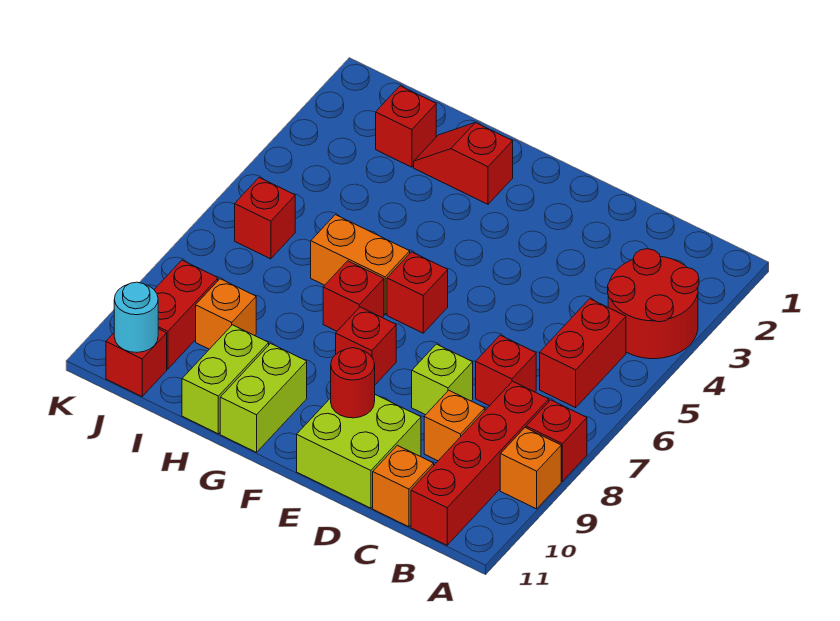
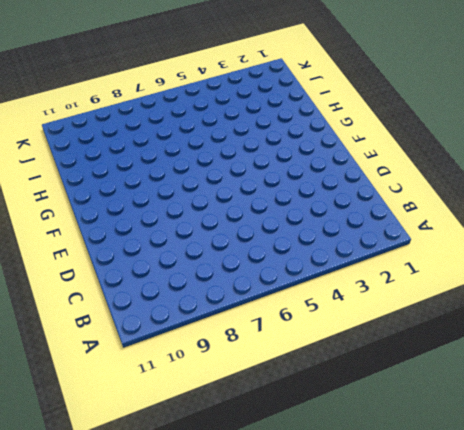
none -> red round brick A3:B4 level 1
none -> red brick A8 level 1
none -> orange brick A9 level 1

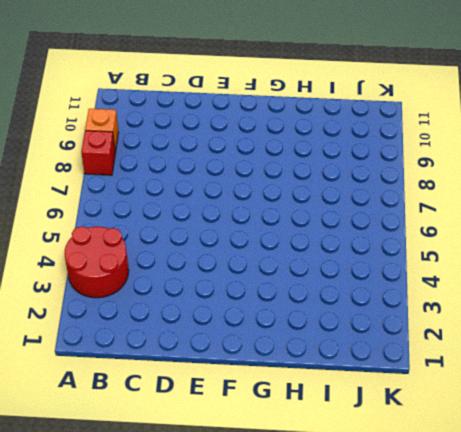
none -> red brick B5:B6 level 1
none -> red brick B8:B11 level 1
none -> red brick C7 level 1

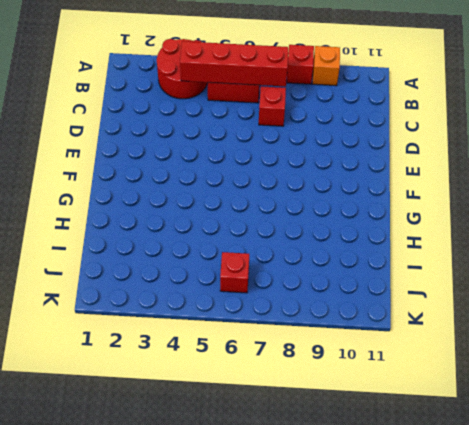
red brick B4:B7 level 2 -> red brick B8:B11 level 1
none -> orange brick C9 level 1
none -> orange brick C11 level 1
none -> lime brick D8 level 1

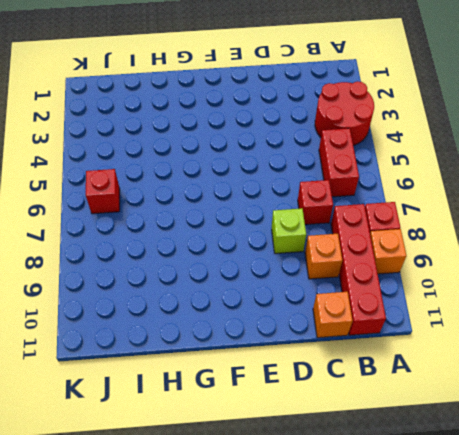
none -> lime brick D10:E11 level 1
none -> red brick F6 level 1
none -> red brick F8 level 1

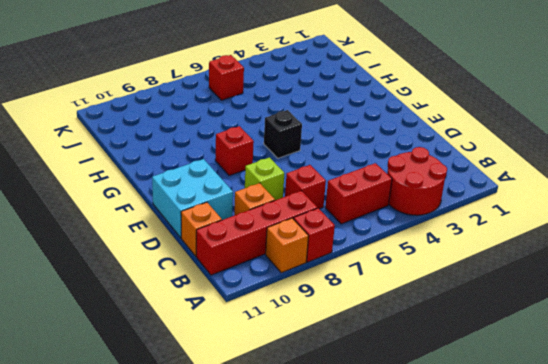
cyan brick D10:E11 level 1 -> lime brick D10:E11 level 1
black brick F6 level 1 -> red brick F6 level 1
none -> red slope G2:H2 level 1 top G
none -> orange brick G6:H6 level 1
none -> red brick G7 level 1

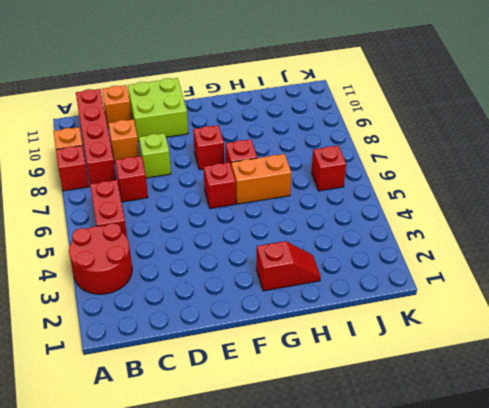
none -> lime brick G10:G11 level 1
none -> lime brick H10:H11 level 1
none -> red brick I2 level 1

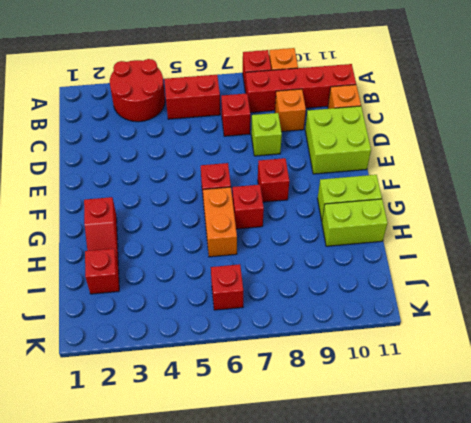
none -> orange brick I9 level 1
none -> red brick J9:J10 level 1
none -> red brick J11 level 1

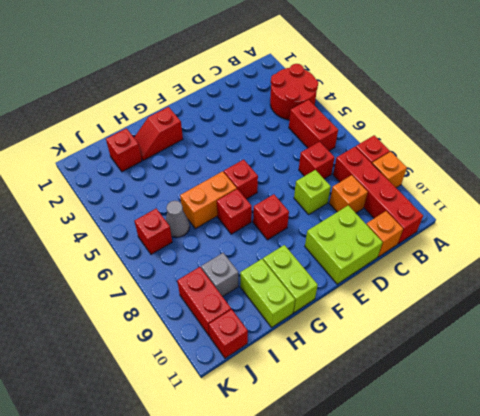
grey cone I6 level 1 -> none
grey brick I9 level 1 -> orange brick I9 level 1
none -> red round brick E10 level 2
none -> cyan round brick J11 level 2

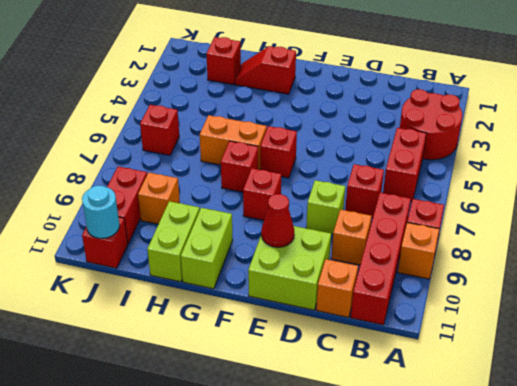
red cone E10 level 2 -> red round brick E10 level 2

